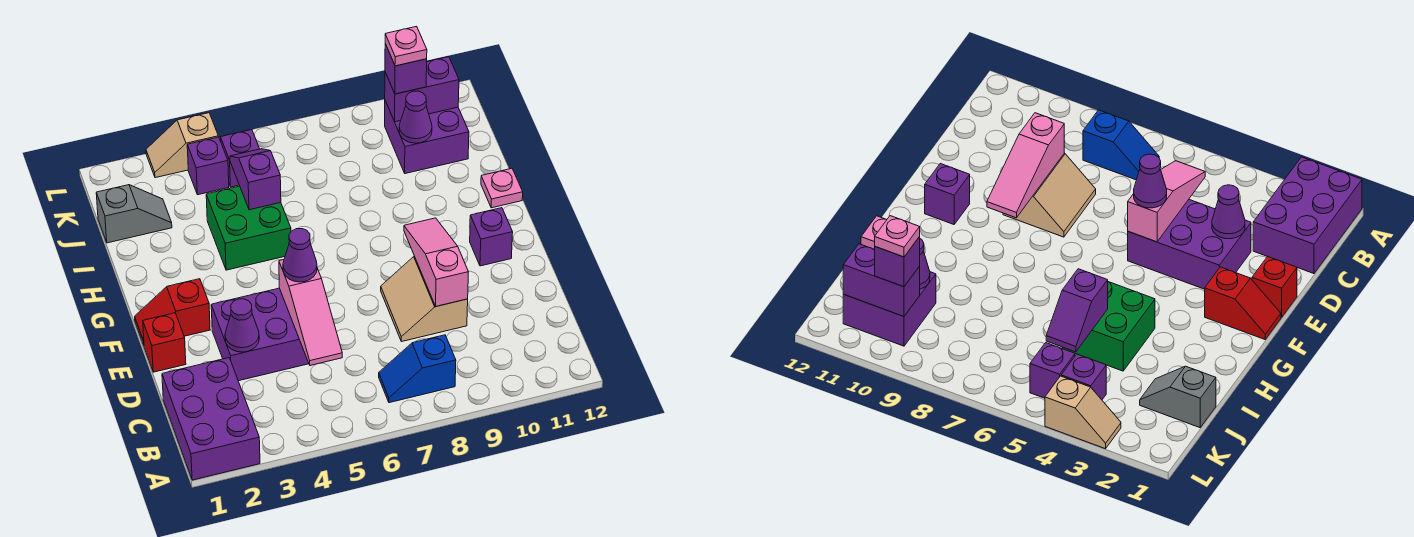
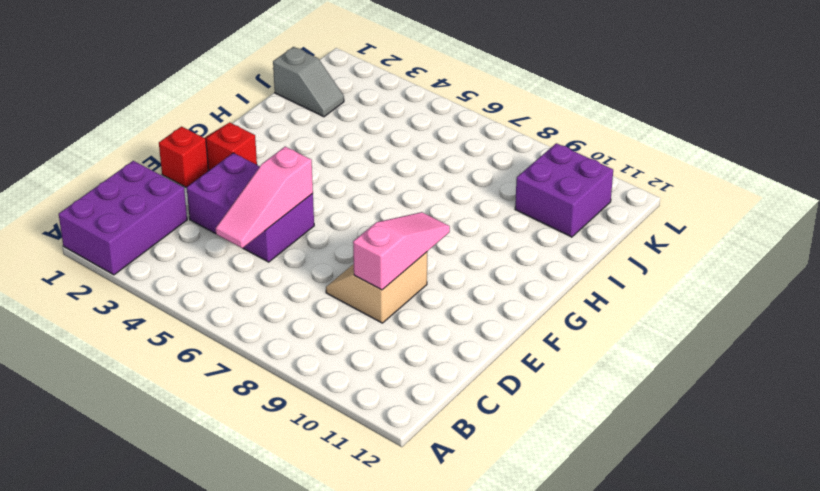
none -> blue slope B7:B8 level 1 top 8
none -> purple brick F11 level 1
none -> green brick H4:I5 level 1

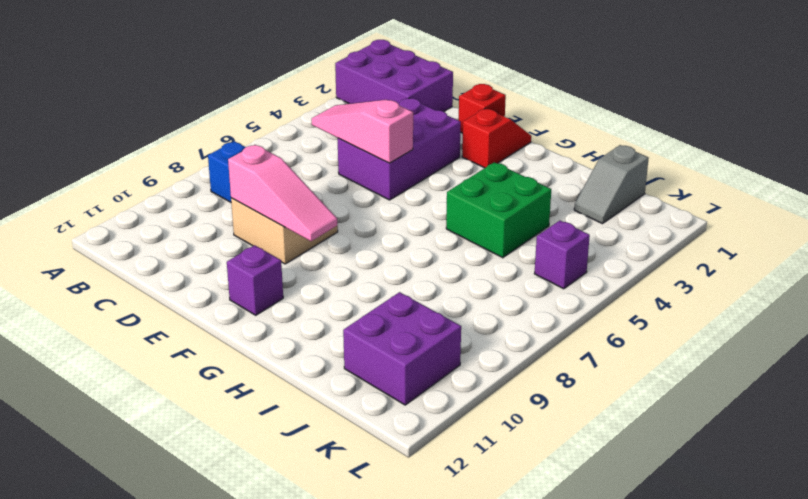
none -> pink plate H12 level 1
none -> purple brick K4 level 1
none -> tan slope L3:L4 level 1 top 4

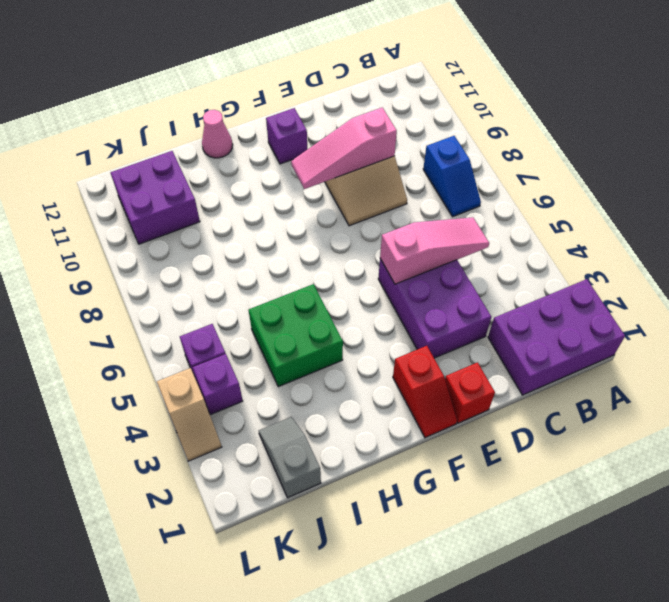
pink cone H12 level 1 -> pink plate H12 level 1
none -> purple cone D3 level 2
none -> purple slope I5:J5 level 2 top I
none -> purple cone J10 level 2

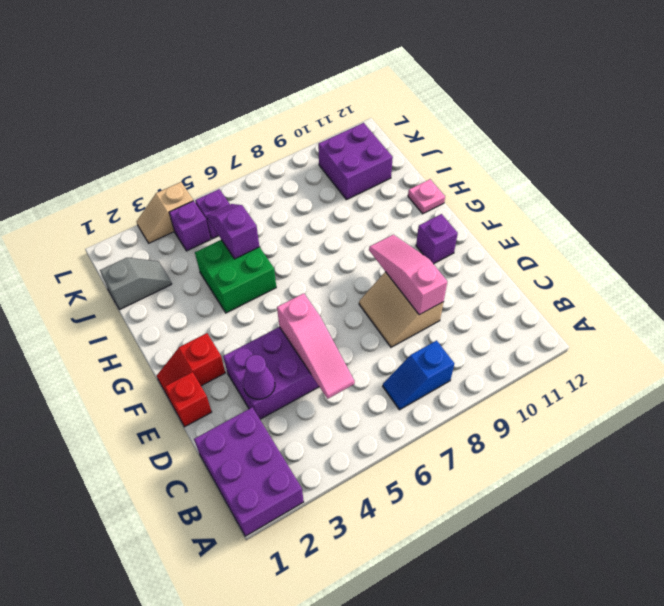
none -> purple cone J10 level 2
none -> purple brick K10:K11 level 2
none -> purple cone E5 level 3

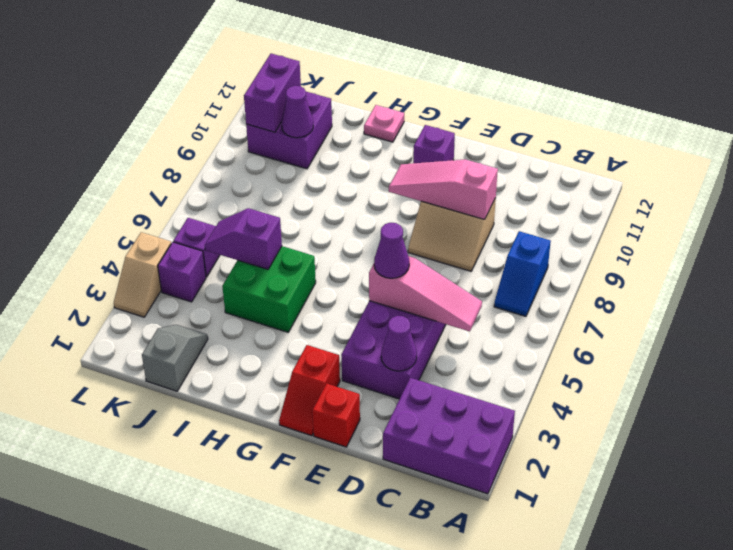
none -> purple brick K10 level 3
none -> pink plate K10 level 4

